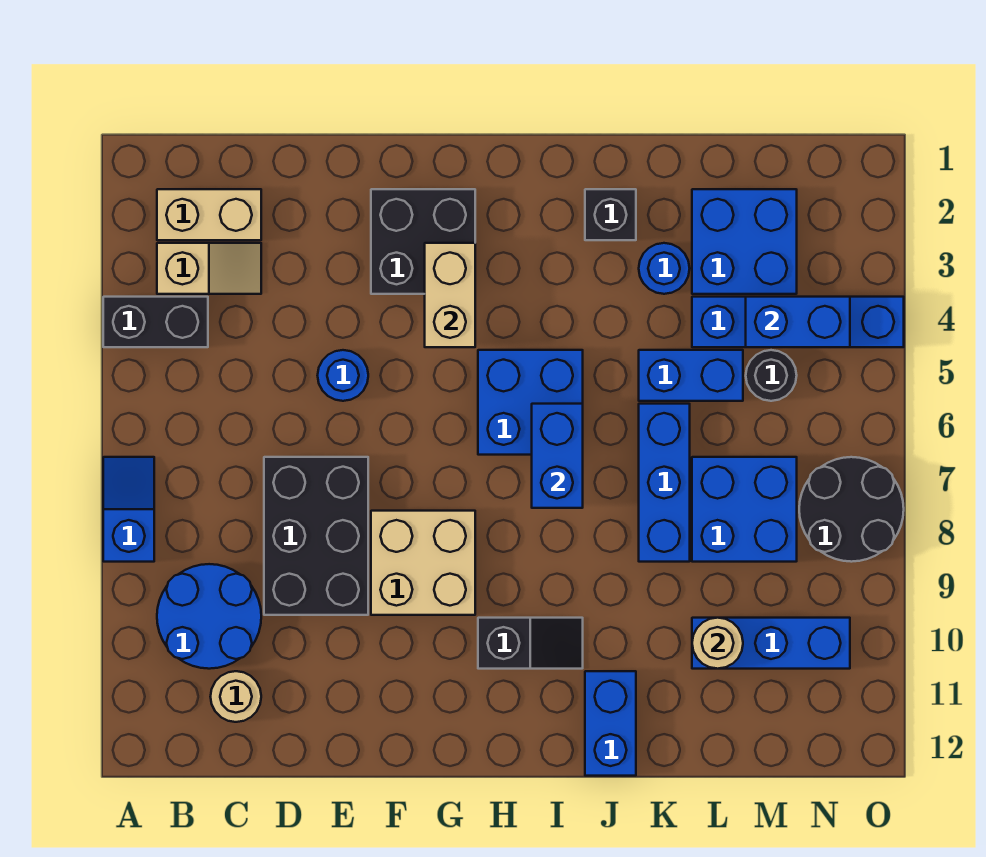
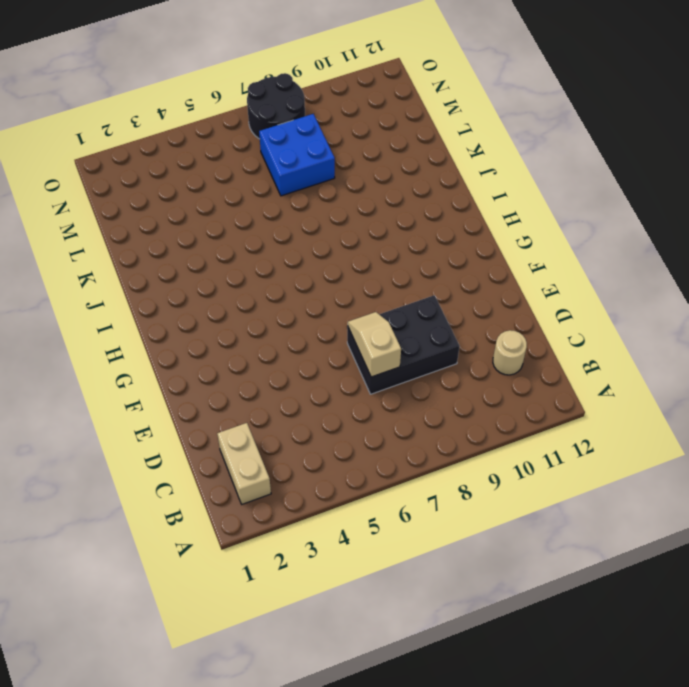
tan slope D7:E7 level 2 top D -> tan slope B3:C3 level 1 top B
none -> black brick A4:B4 level 1
none -> blue slope A7:A8 level 1 top 8
none -> blue round brick B9:C10 level 1

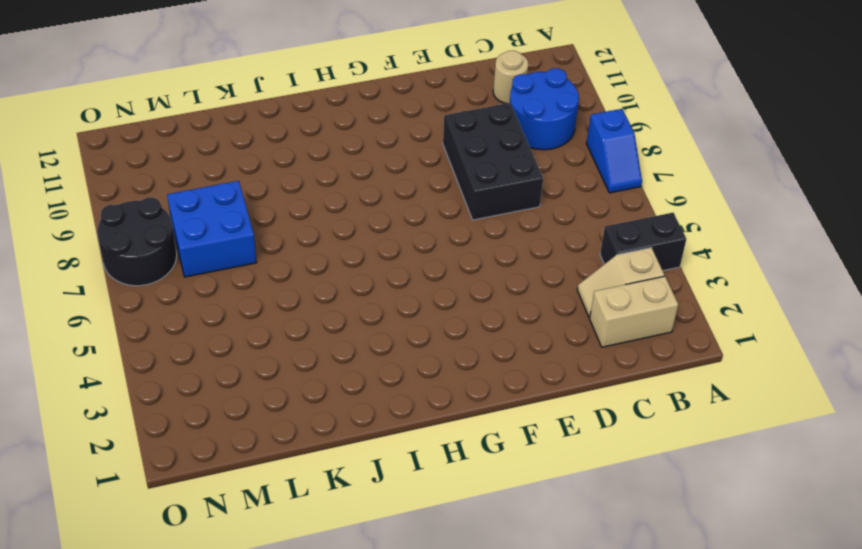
none -> blue round brick E5 level 1
none -> black brick F2:G3 level 1
none -> tan brick F8:G9 level 1

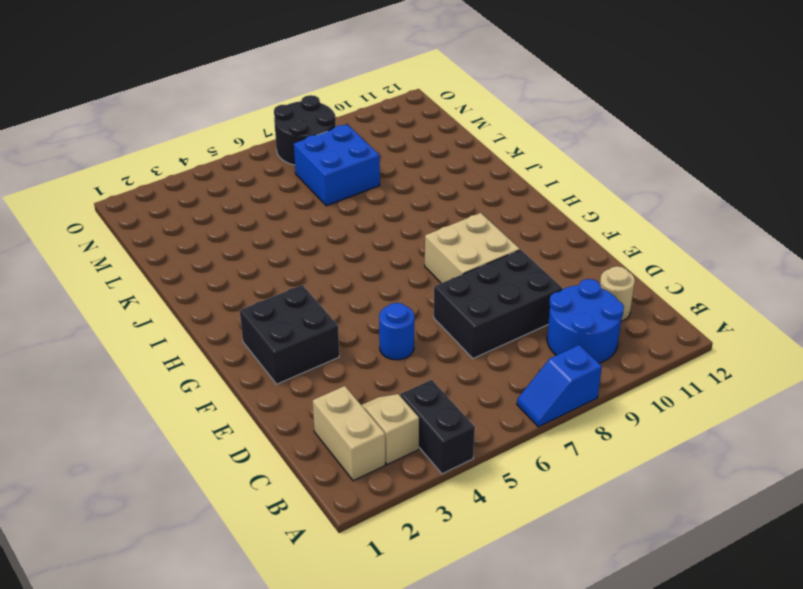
none -> blue brick H5:I6 level 1
none -> black slope H10:I10 level 1 top H
none -> black brick J2 level 1

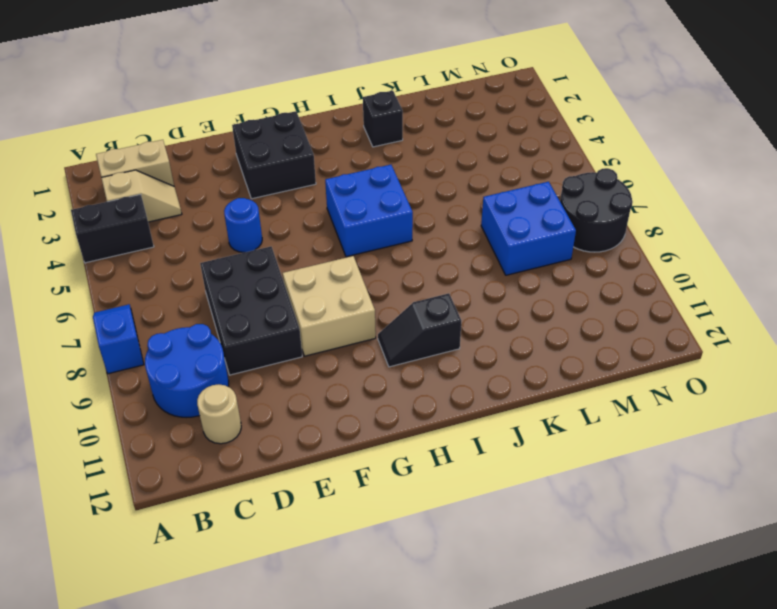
black slope H10:I10 level 1 top I -> black slope H10:I10 level 1 top H
none -> blue brick J11:J12 level 1
none -> blue round brick K3 level 1
none -> blue brick K5:L5 level 1

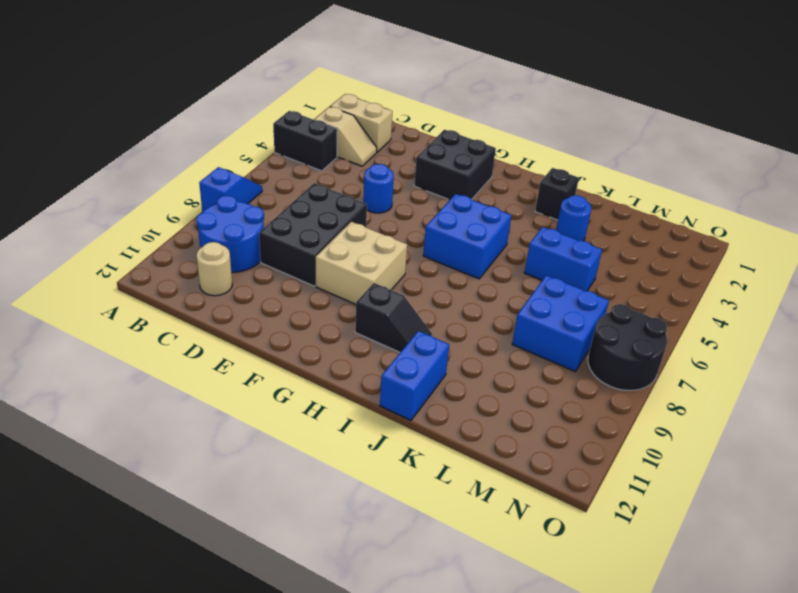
none -> blue brick K6:K8 level 1
none -> blue brick L2:M3 level 1
none -> blue brick L4:O4 level 1

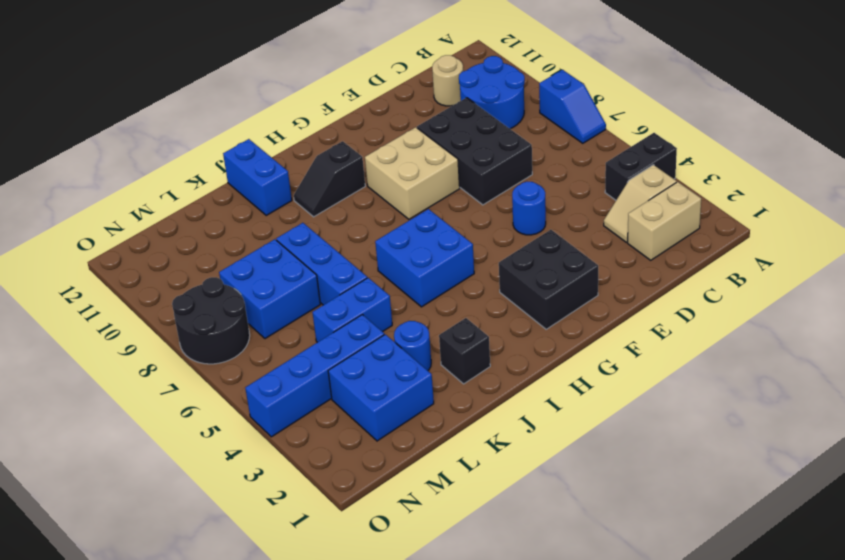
none -> blue brick L10:N10 level 1
none -> black round brick M5 level 1
none -> tan brick G3:G4 level 2

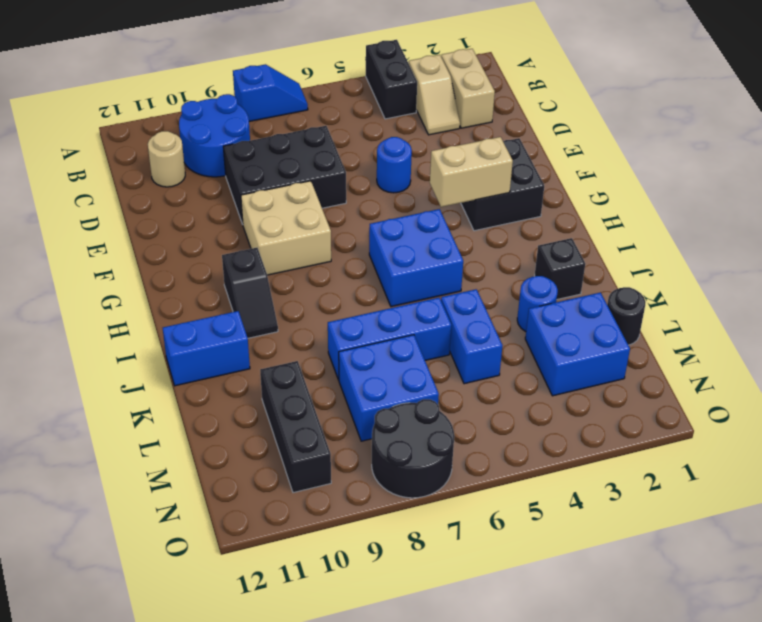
black round brick L1 level 1 -> black round brick M5 level 1
black brick L10:N10 level 1 -> blue brick L10:N10 level 1
none -> blue brick L4:O4 level 1
none -> blue brick I6:I7 level 2
none -> tan round brick L10 level 2

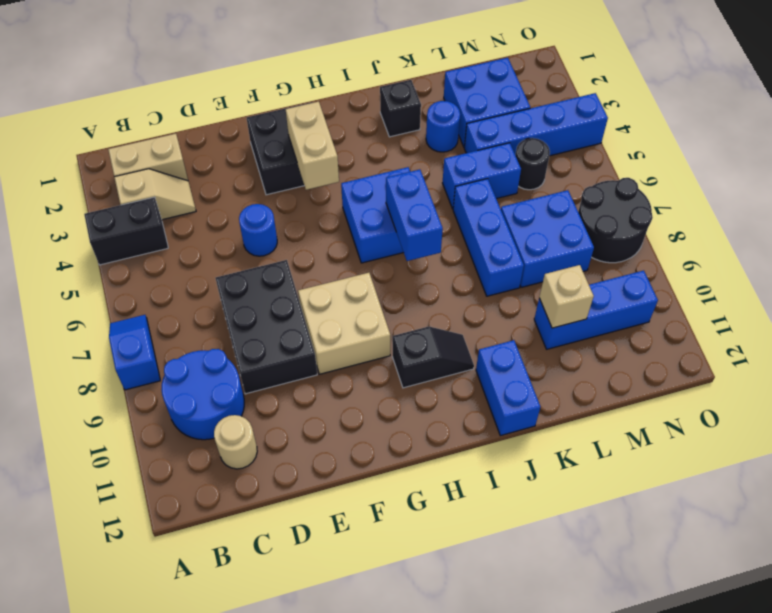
tan brick L10 level 2 -> tan round brick L10 level 2
none -> blue brick M4:N4 level 2

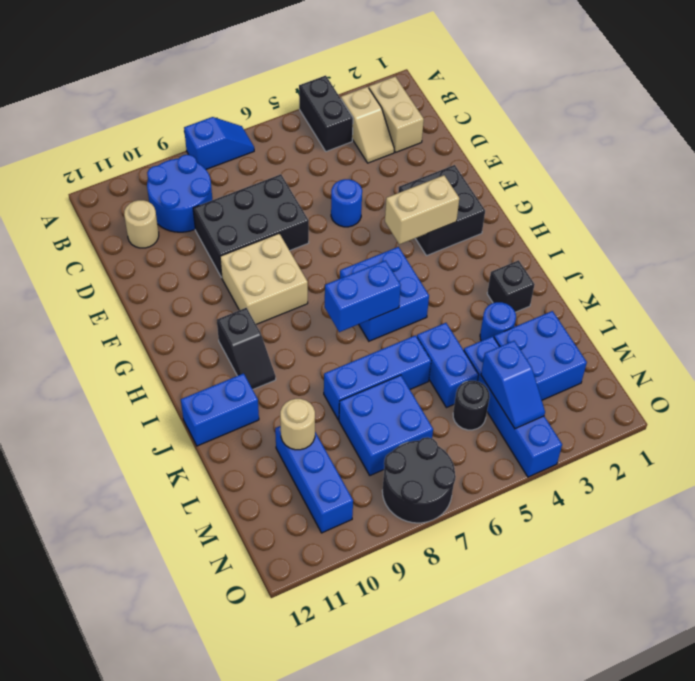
blue slope M4:N4 level 2 top M -> blue brick M4:N4 level 2

